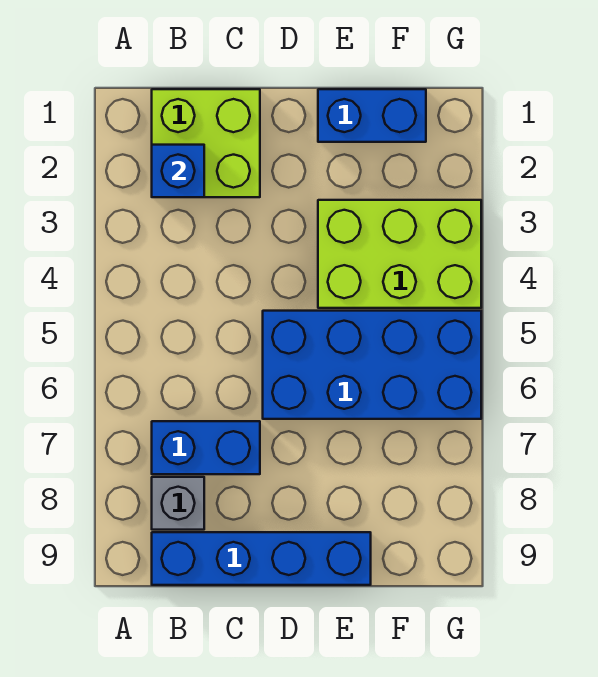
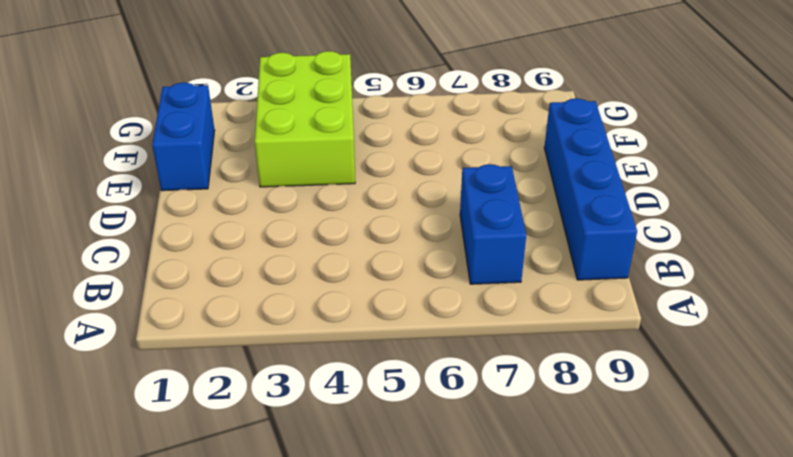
none -> lime brick B1:C2 level 1
none -> grey brick B8 level 1

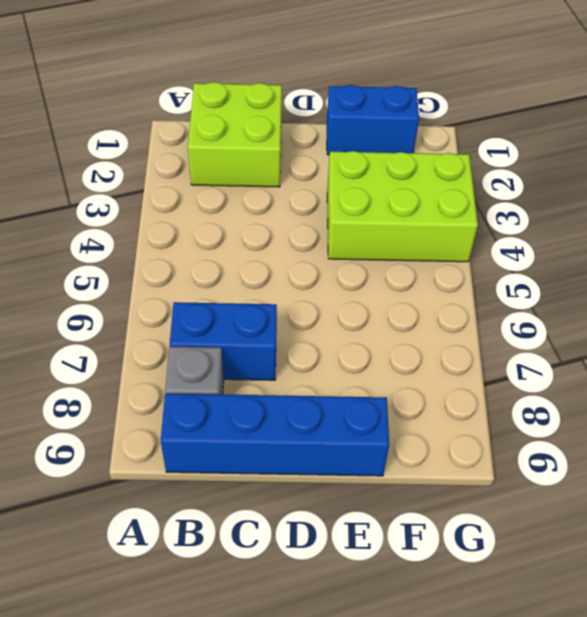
none -> blue brick D5:G6 level 1
none -> blue brick B2 level 2

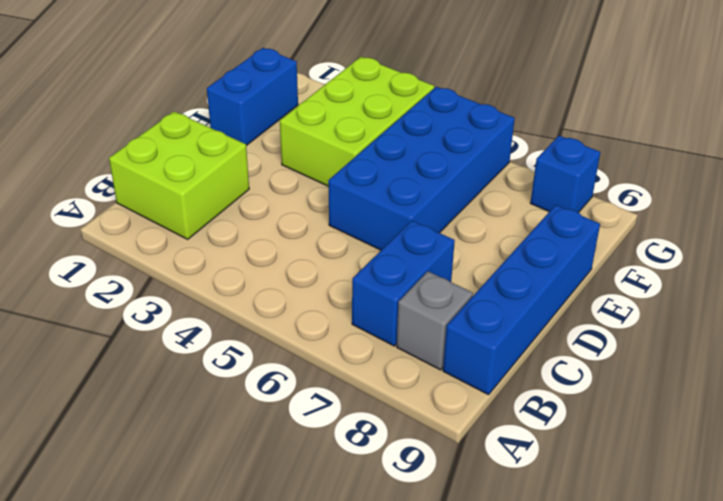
blue brick G8 level 1 -> blue brick B2 level 2

